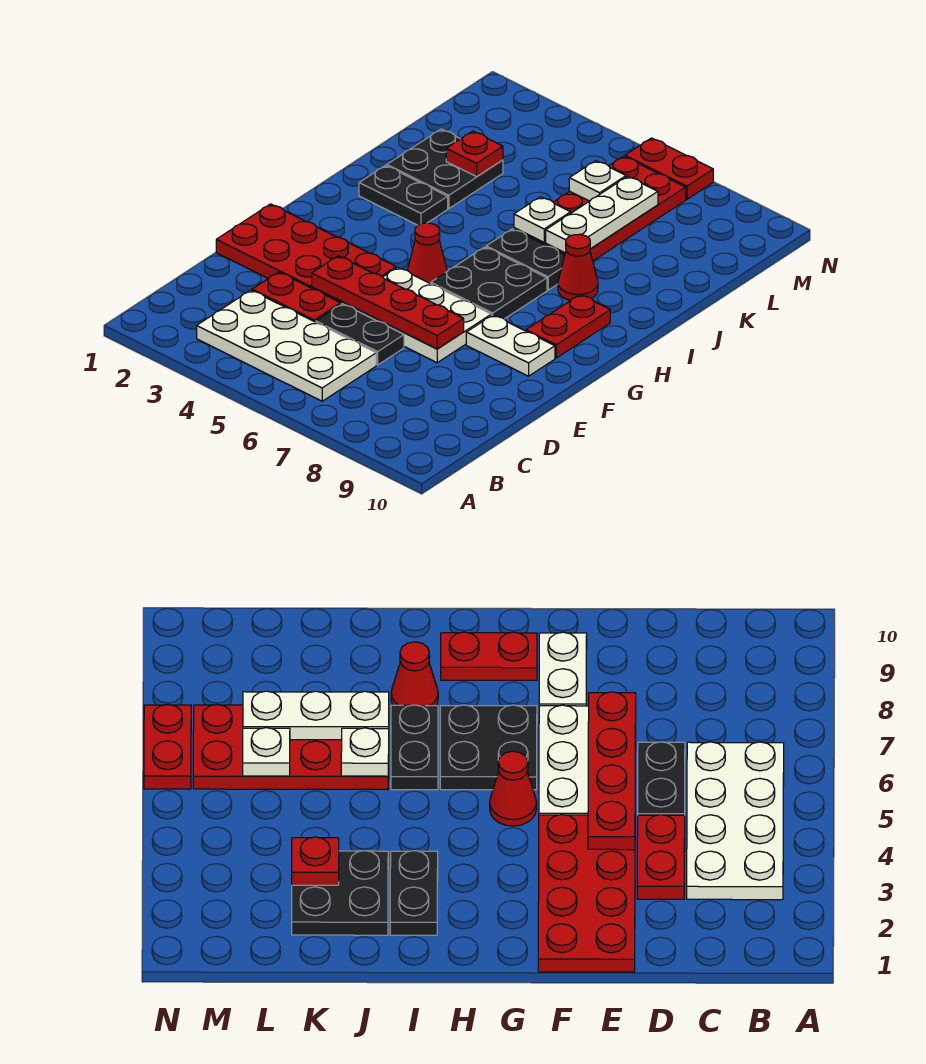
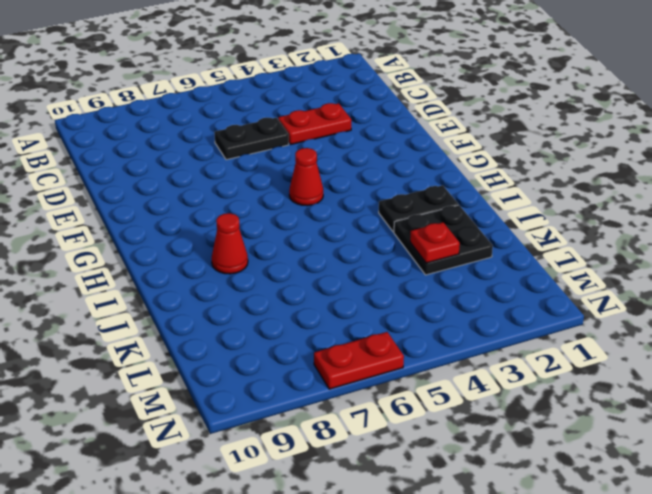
none -> white plate B3:C6 level 1
none -> red plate E1:F4 level 1
none -> white plate E5:F7 level 1

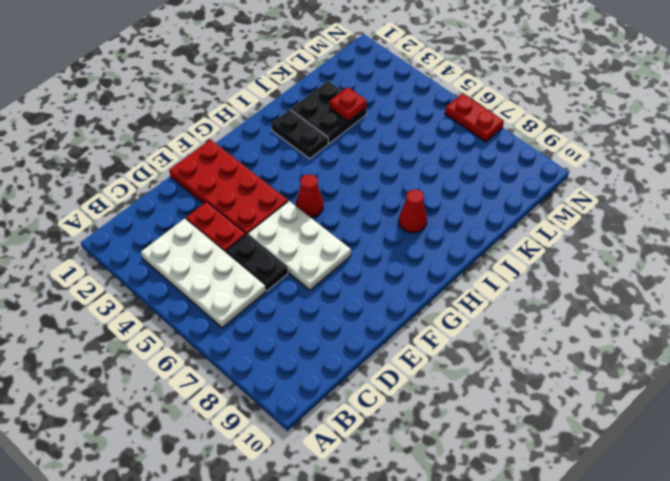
none -> white plate F8:F9 level 1
none -> black plate G6:H7 level 1
none -> red plate G9:H9 level 1

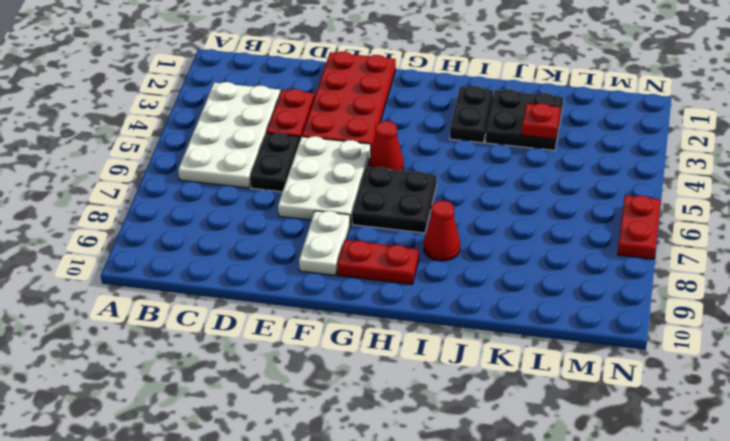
none -> black plate I6:I7 level 1
none -> red plate J6:M7 level 1
none -> red plate E4:E7 level 2

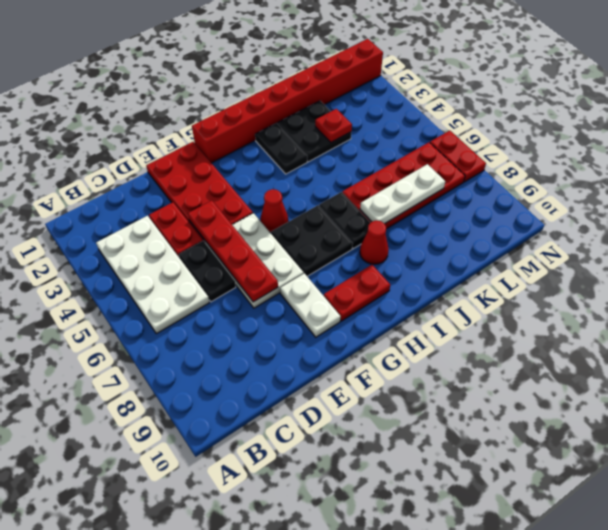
red brick G1:N1 level 1 -> none
none -> white plate J6 level 2
none -> white plate L6 level 2

